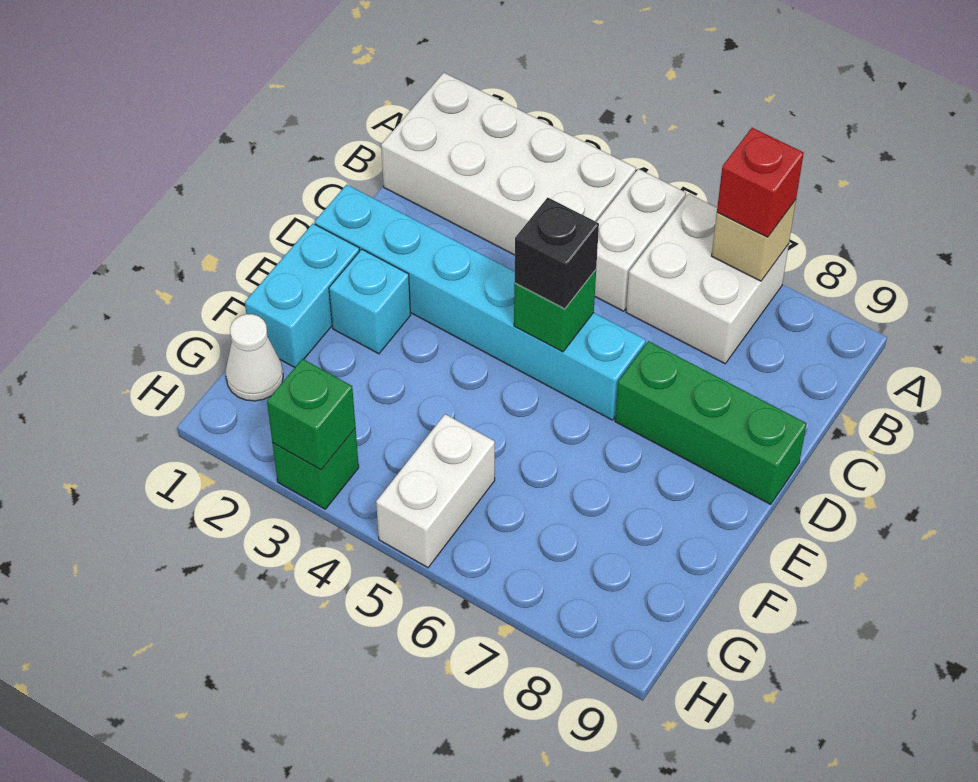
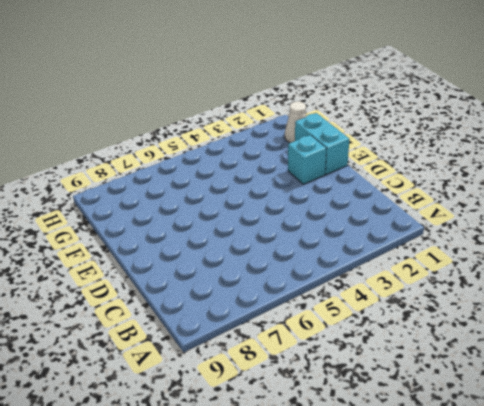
none -> white brick A1:B4 level 1
none -> white brick A5:B5 level 1
none -> white brick A6:B7 level 1

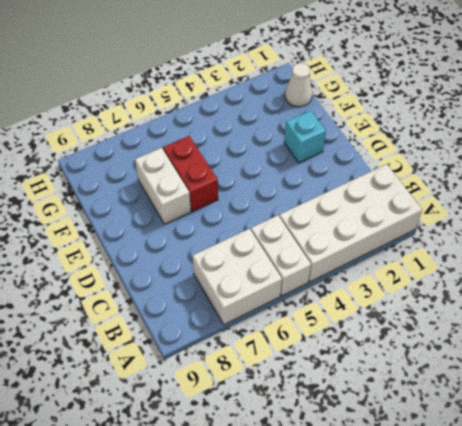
red brick E6:F6 level 1 -> none
white brick E7:F7 level 1 -> white brick G5:H5 level 1
none -> cyan brick D1:D6 level 1
none -> green brick D7:D9 level 1
none -> cyan brick E1:F1 level 1

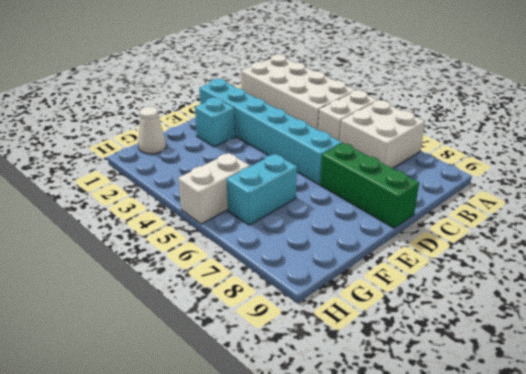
cyan brick F6:G6 level 1 -> cyan brick E1:F1 level 1
none -> green brick H3 level 1
none -> tan brick A7 level 2
none -> green brick D5 level 2

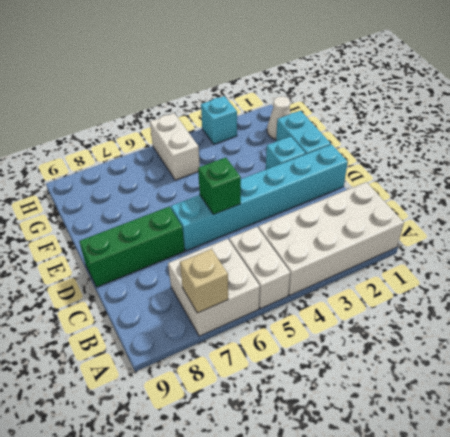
cyan brick H3 level 1 -> green brick H3 level 1
none -> green brick H3 level 2
none -> red brick A7 level 3
none -> black brick D5 level 3

